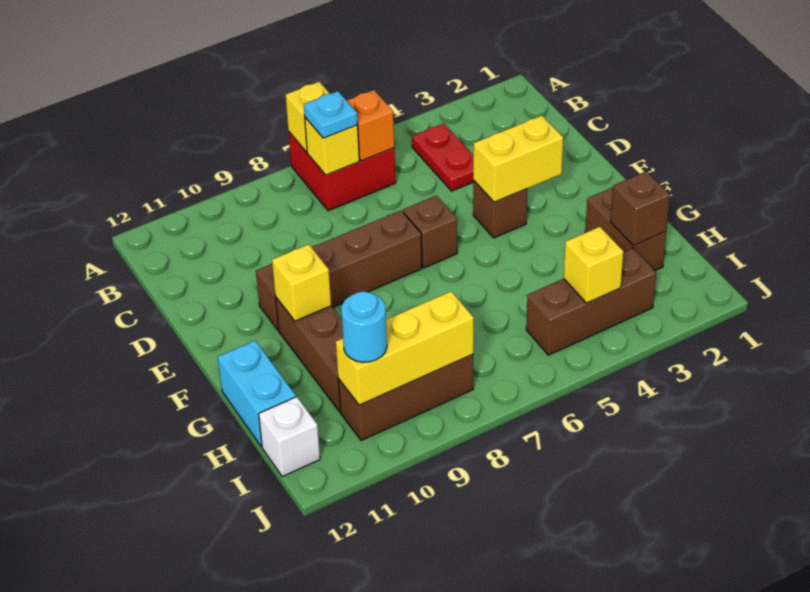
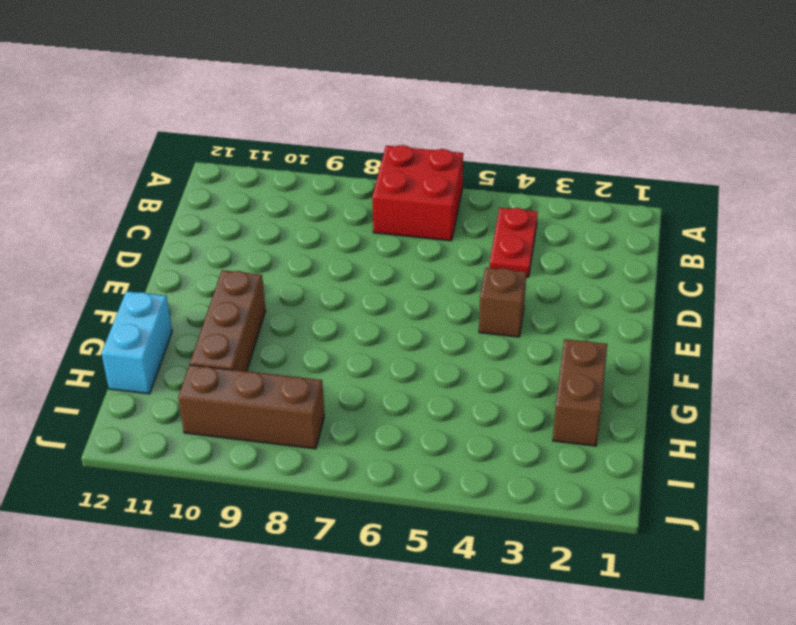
none -> brown brick E6 level 1
none -> brown brick E7:E10 level 1
none -> brown brick I3:I5 level 1

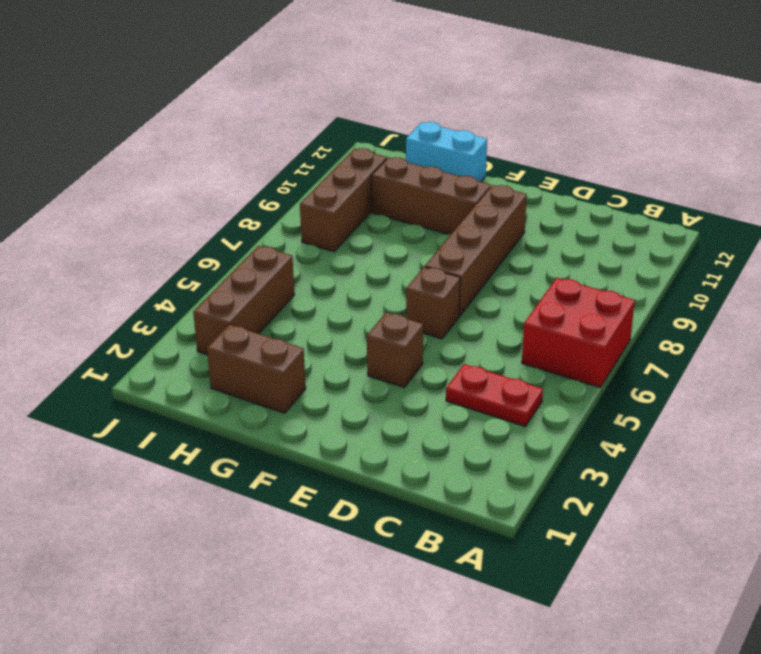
none -> white brick I12 level 1
none -> yellow brick A7 level 2
none -> orange brick B6 level 2

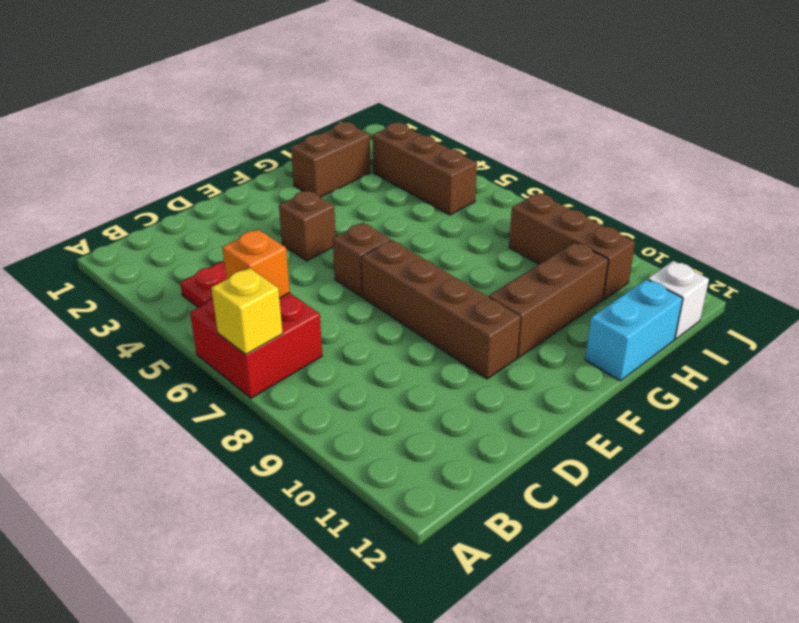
none -> yellow brick B7 level 2
none -> yellow brick E3:E4 level 2
none -> yellow brick F10 level 2

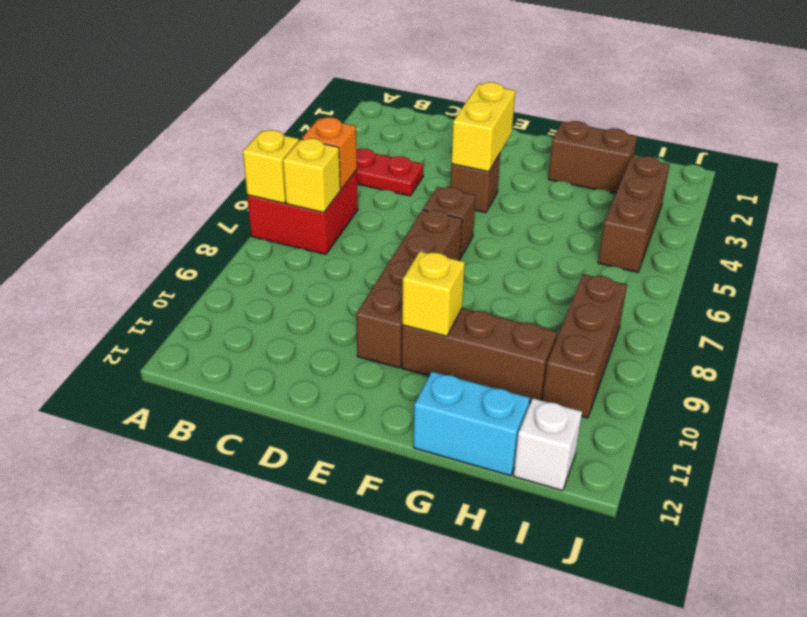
none -> brown brick H2 level 2
none -> yellow brick I4 level 2
none -> yellow brick I8:I10 level 2

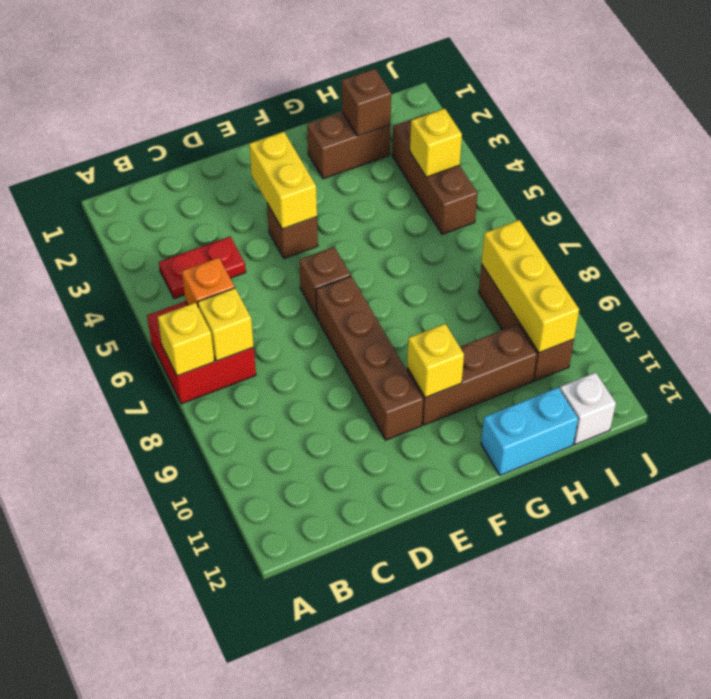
none -> cyan plate B7 level 3
none -> cyan round brick I10 level 3

